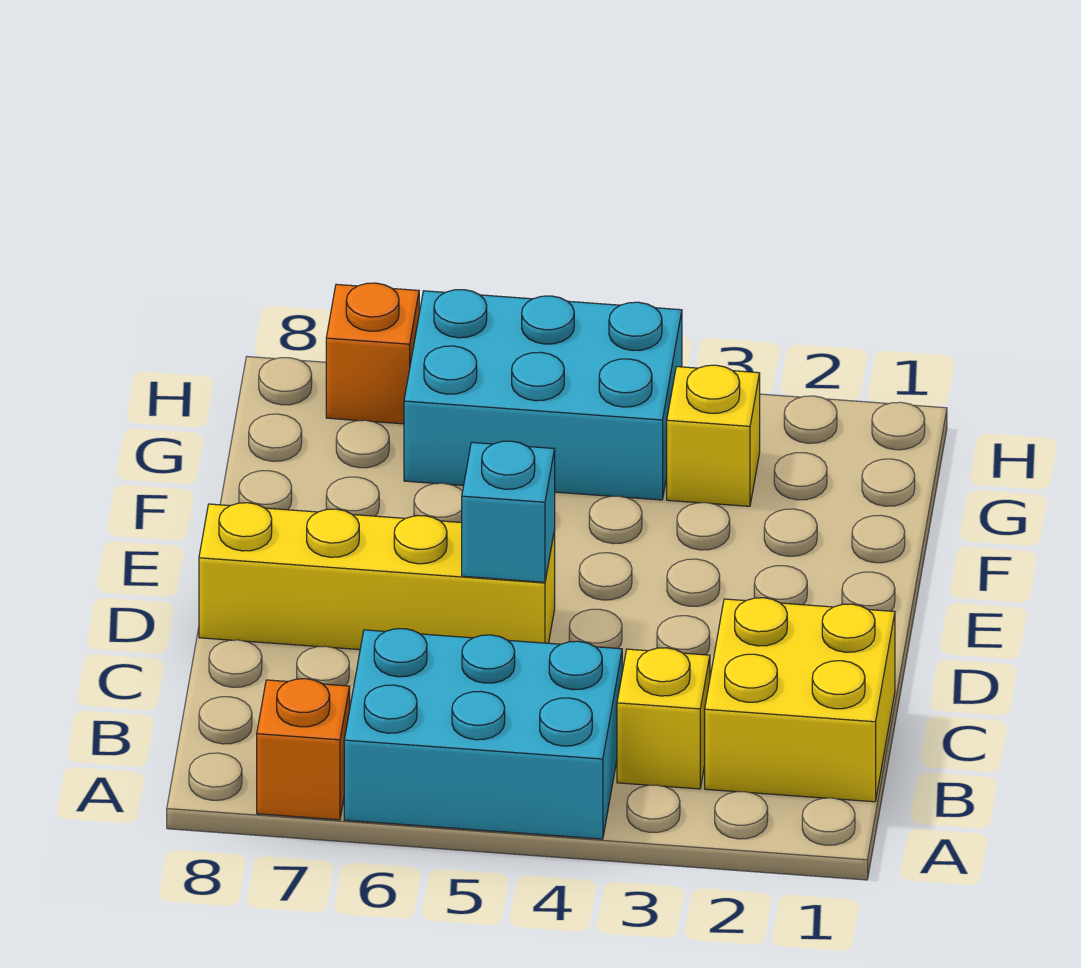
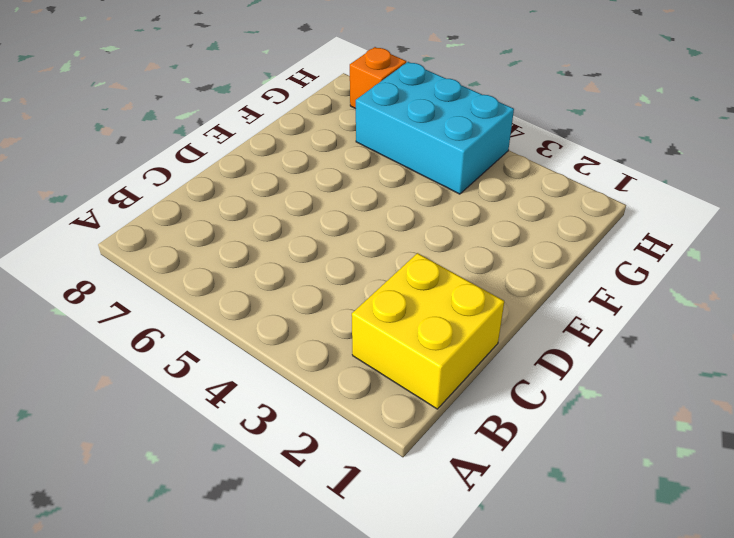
none -> cyan brick A4:B6 level 1
none -> orange brick A7 level 1

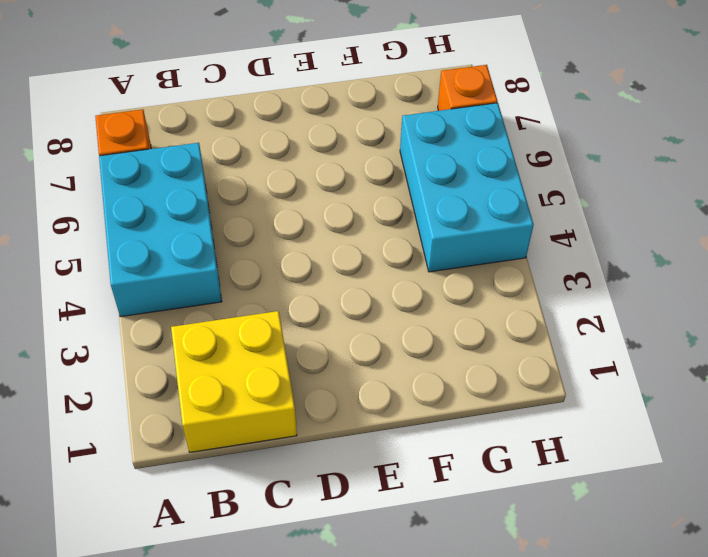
none -> yellow brick B3 level 1
none -> yellow brick D5:D8 level 1

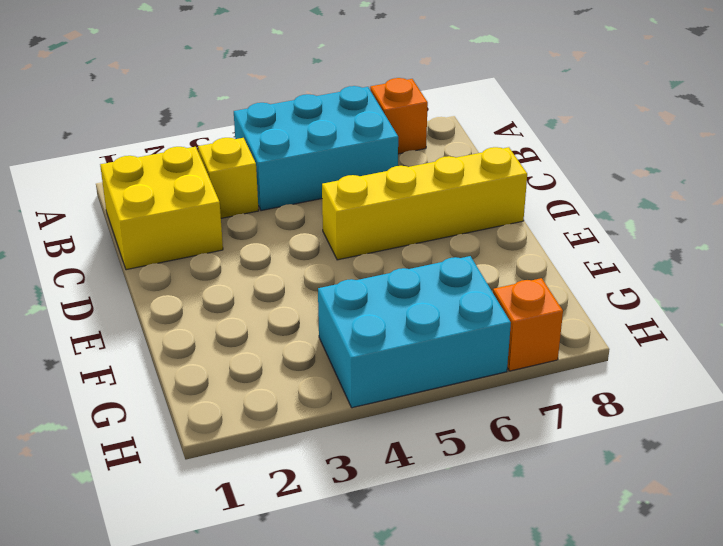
none -> yellow brick G3 level 1
none -> cyan brick D5 level 2

